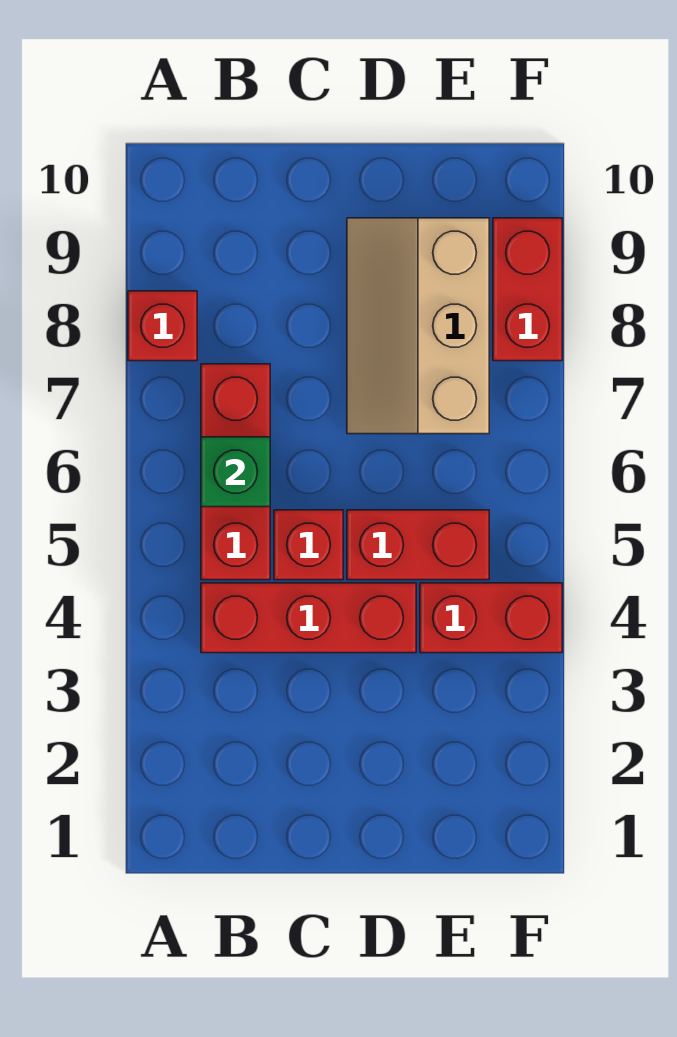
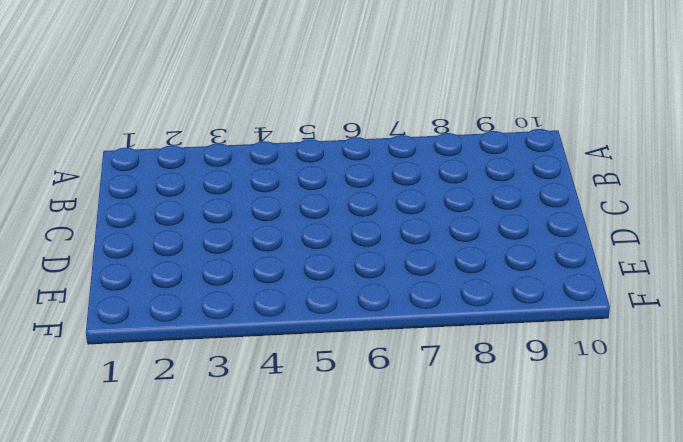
none -> red brick A8 level 1
none -> red brick B4:D4 level 1

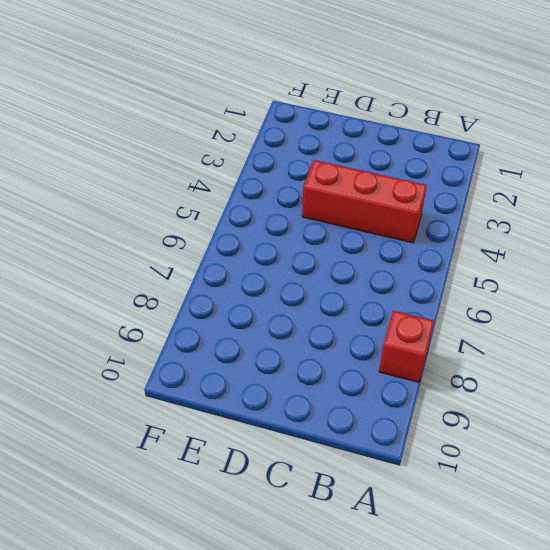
none -> red brick B5:B7 level 1
none -> red brick C5 level 1

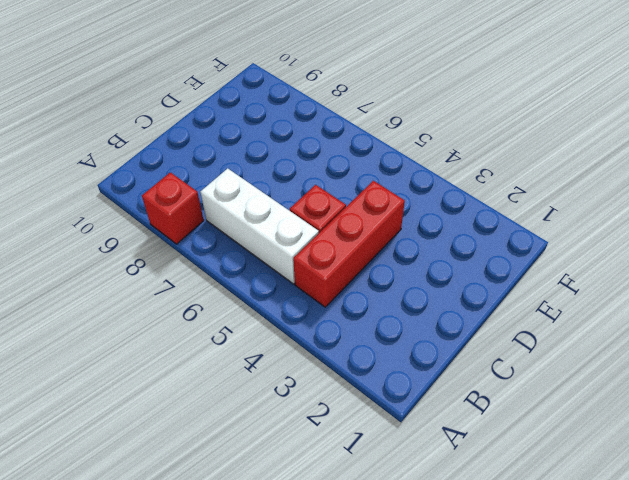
white brick B5:B7 level 1 -> red brick B5:B7 level 1
none -> red brick D5:E5 level 1
none -> tan slope D7:E9 level 1 top E

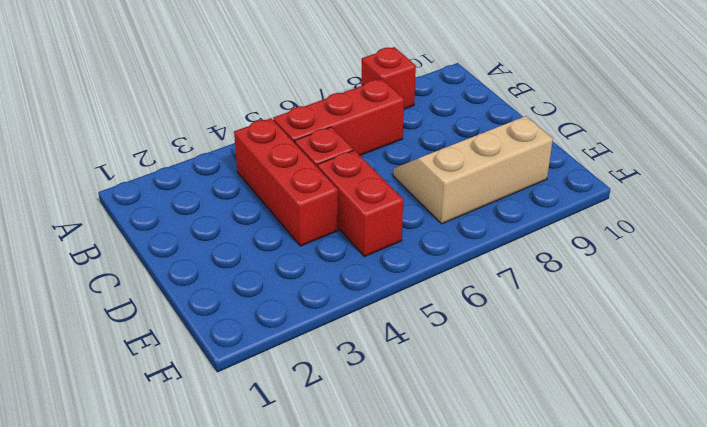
none -> red brick E4:F4 level 1
none -> red brick F8:F9 level 1

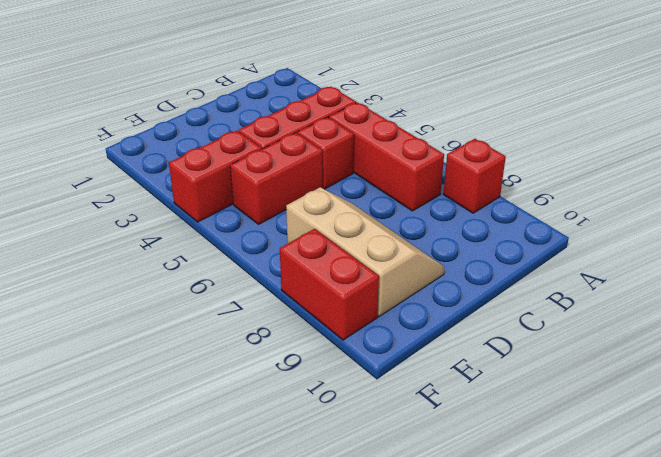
none -> green brick B6 level 2

